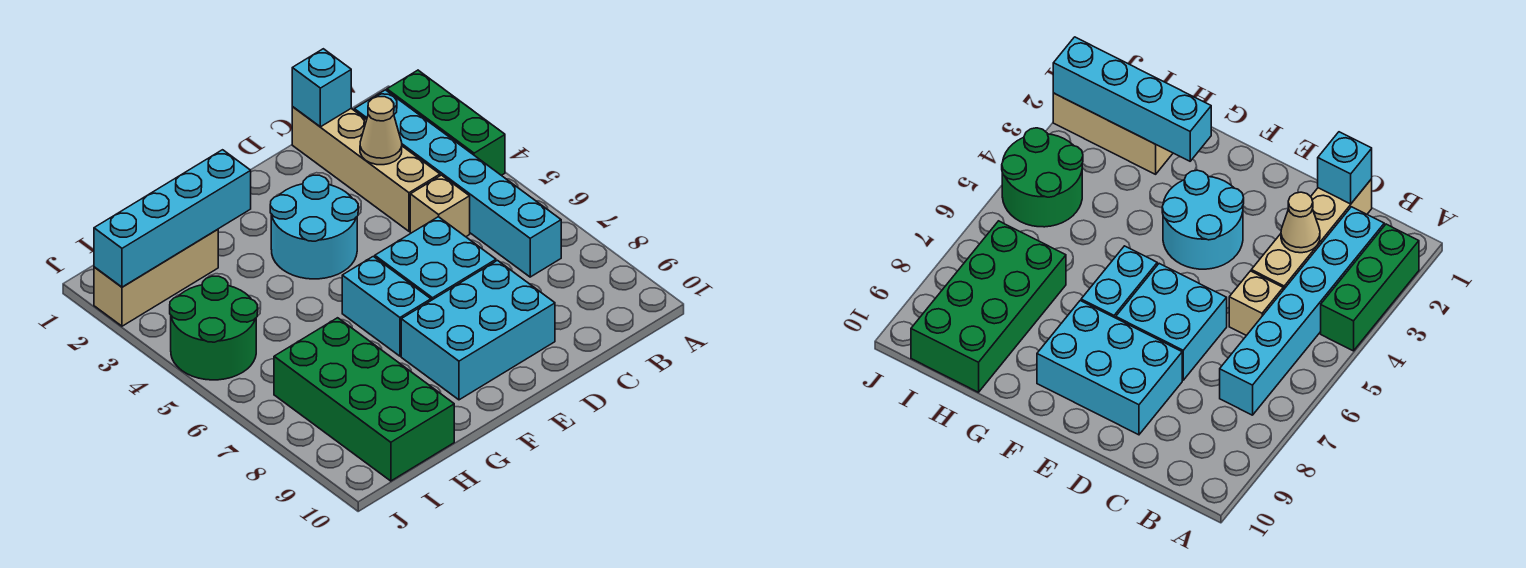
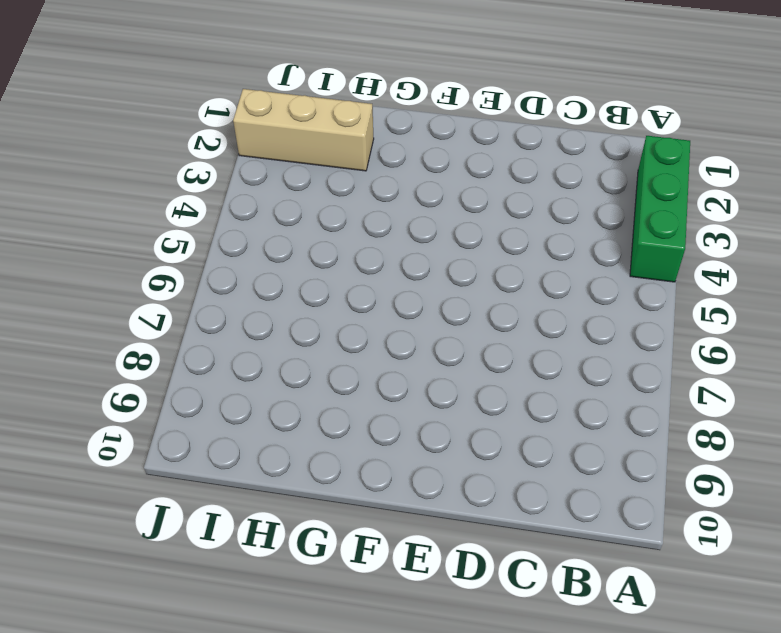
none -> cyan brick B2:B7 level 1
none -> tan brick C1:C4 level 1
none -> tan brick C5 level 1

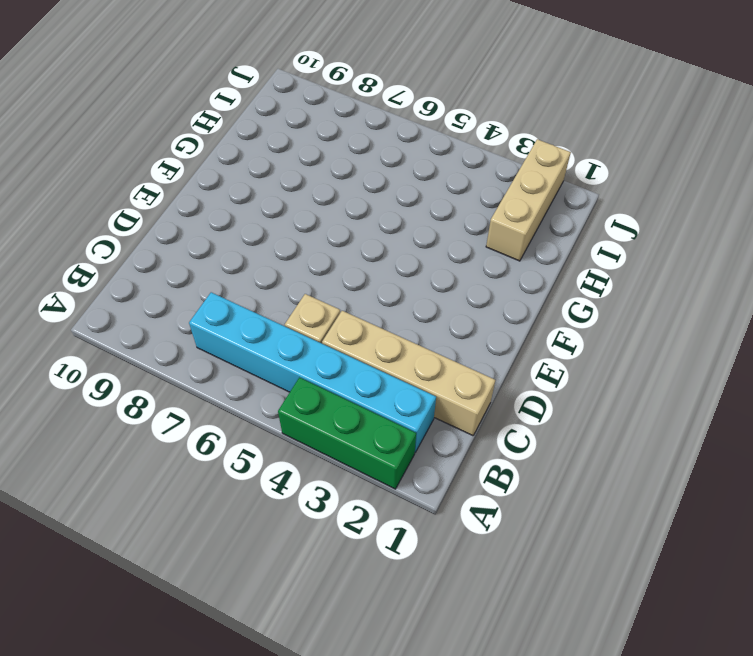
none -> cyan brick D6:E7 level 1
none -> cyan brick D8:F9 level 1
none -> cyan round brick E3:F4 level 1

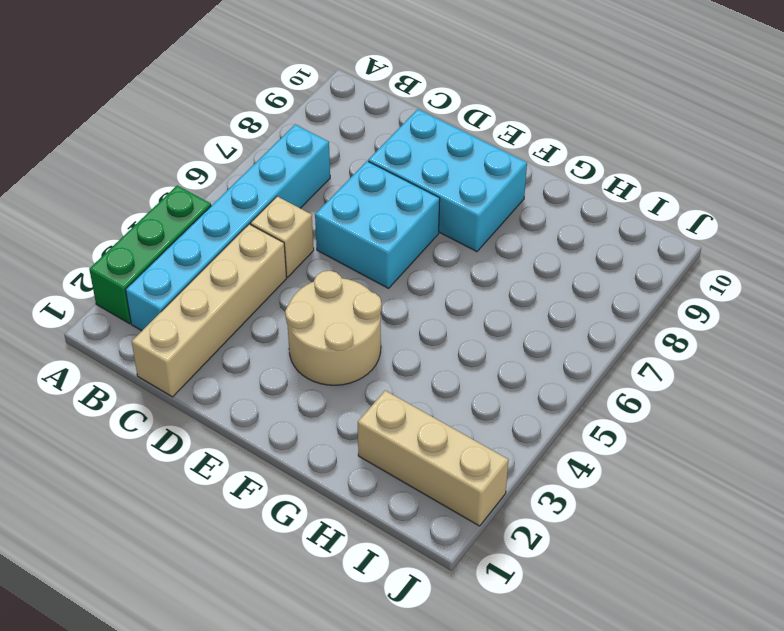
tan round brick E3:F4 level 1 -> cyan round brick E3:F4 level 1
none -> cyan brick F6:F7 level 1
none -> green brick H7:I10 level 1
none -> green round brick I4:J5 level 1

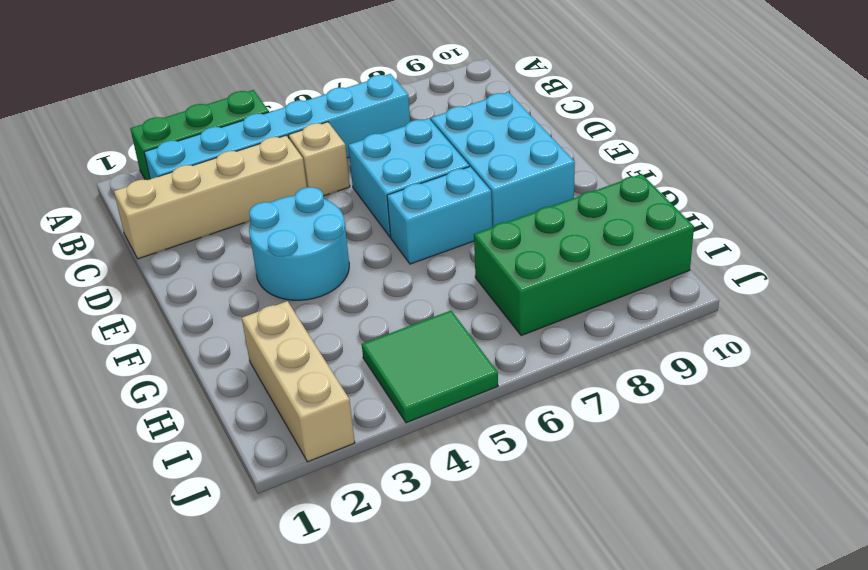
green tile I4:J5 level 1 -> green round brick I4:J5 level 1
none -> cyan brick C1 level 2
none -> tan cone C3 level 2
none -> cyan brick G2:J2 level 2

